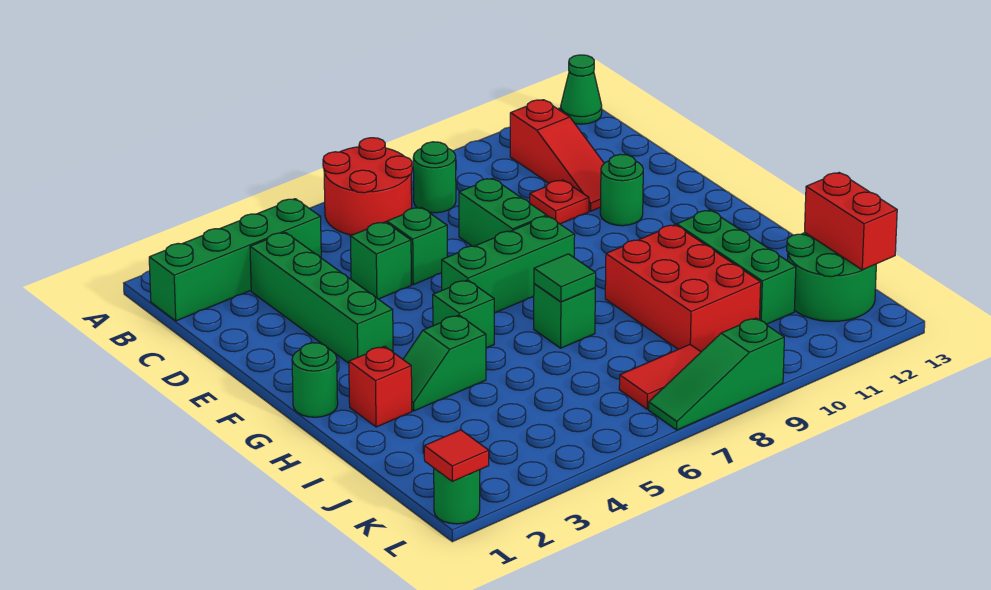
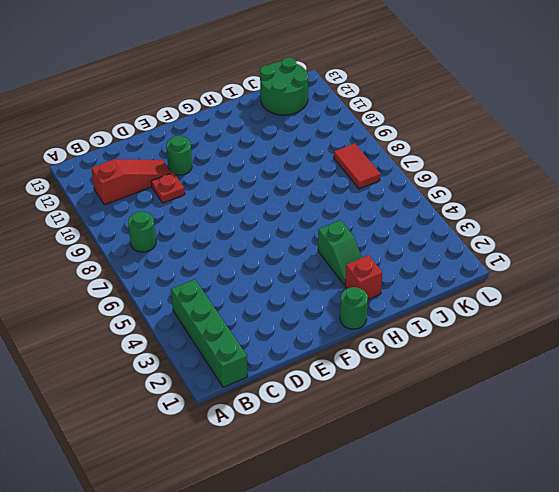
none -> red round brick A6:B7 level 1
none -> green cone A13 level 1
none -> green brick C3:F3 level 1

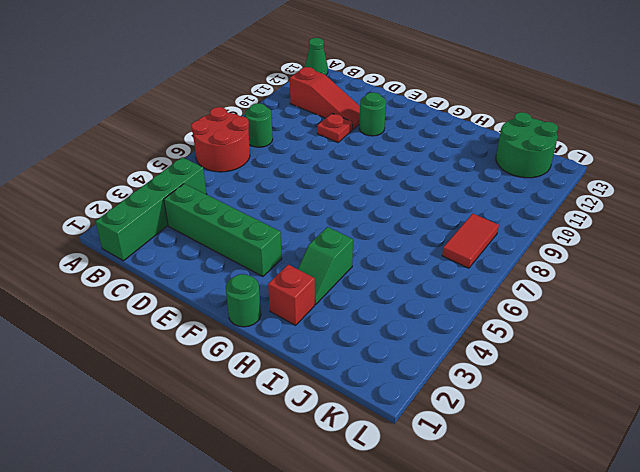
none -> green brick D5 level 1
none -> green brick D6 level 1
none -> green brick D8:E8 level 1

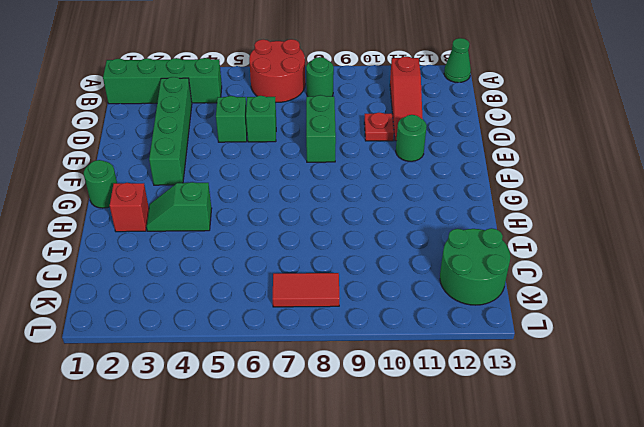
none -> green brick F6:F8 level 1
none -> green brick G5 level 1
none -> green brick H7 level 1

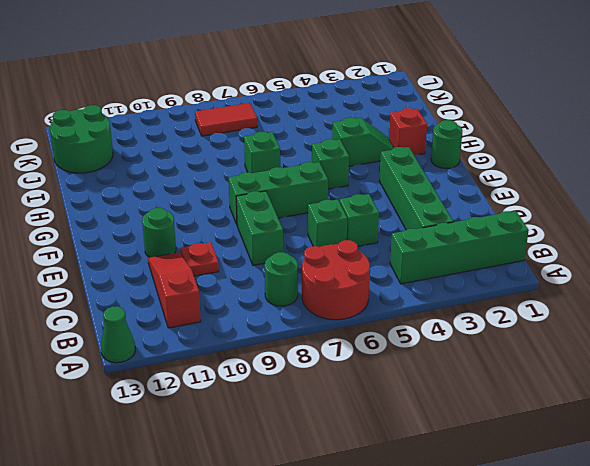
none -> red brick H9:J10 level 1
none -> green brick H11:J11 level 1
none -> green round brick L1 level 1

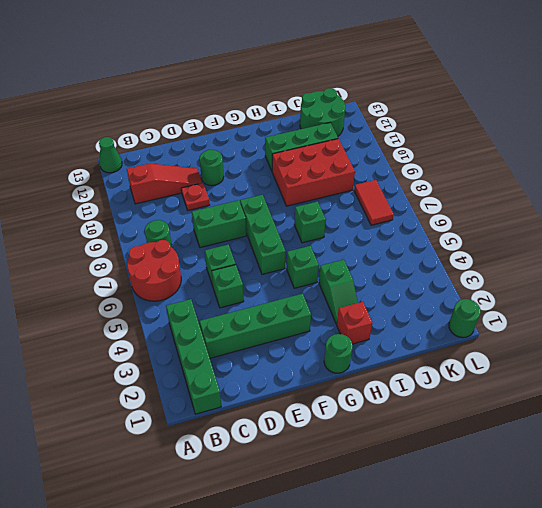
none -> green slope L7:L9 level 1 top 9
none -> green tile H7 level 2
none -> red brick J13:K13 level 2

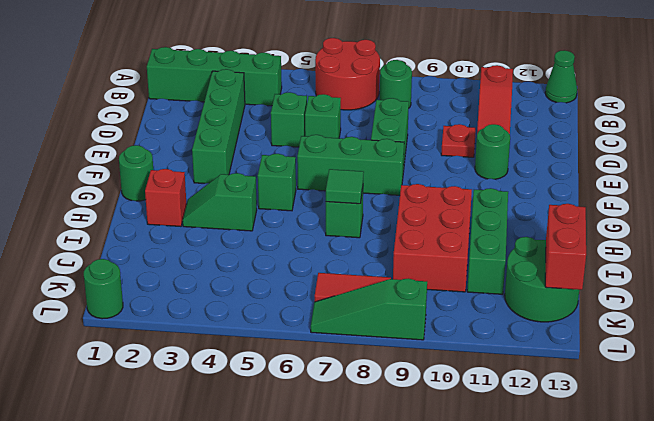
none -> red tile L1 level 2

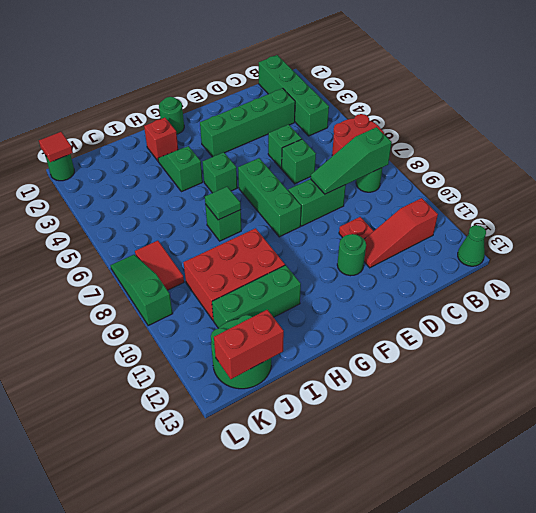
green slope B8:D8 level 2 top B -> none

